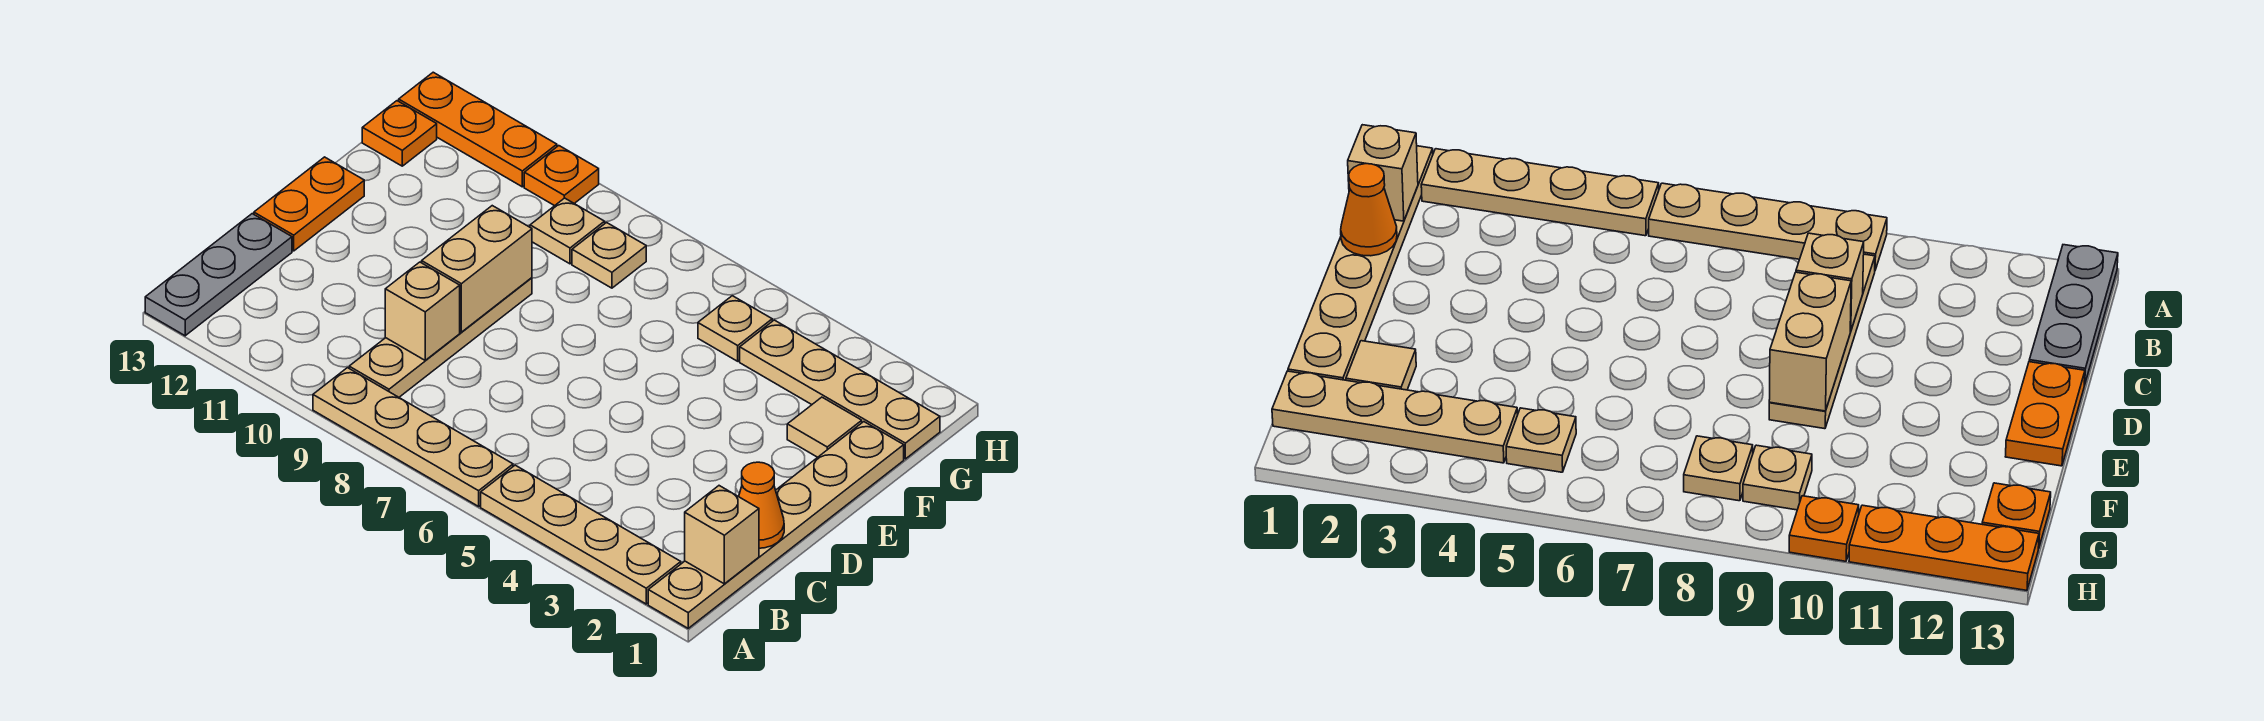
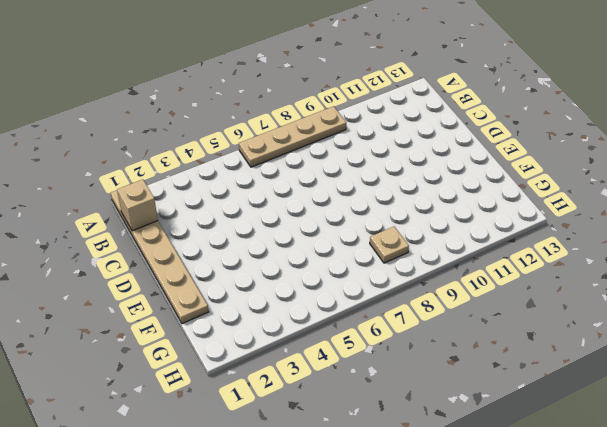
none -> tan plate A2:A5 level 1
none -> grey plate A13:C13 level 1
none -> tan plate B9:E9 level 1

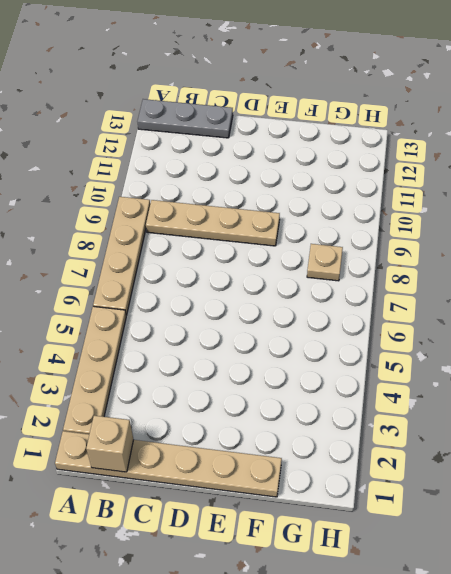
none -> orange plate D13:E13 level 1
none -> tan tile F2 level 1
none -> tan plate G1:G4 level 1

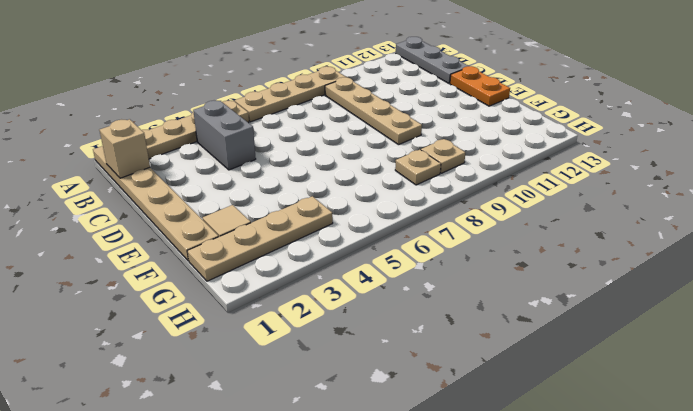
grey brick B4:C4 level 1 -> none
none -> tan plate G5 level 1
none -> orange plate G13 level 1
none -> orange plate H10 level 1

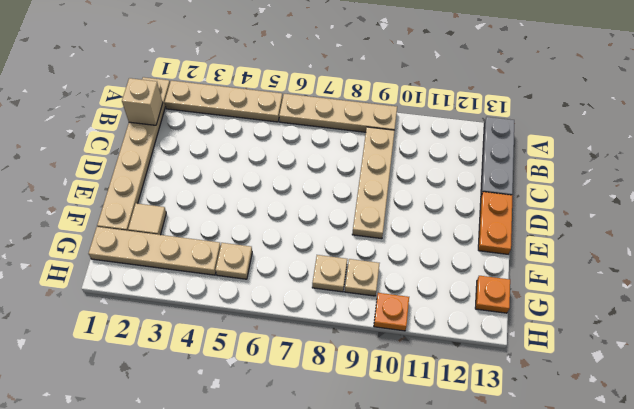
none -> orange plate H11:H13 level 1
none -> orange cone C1 level 2
none -> tan brick C9 level 2

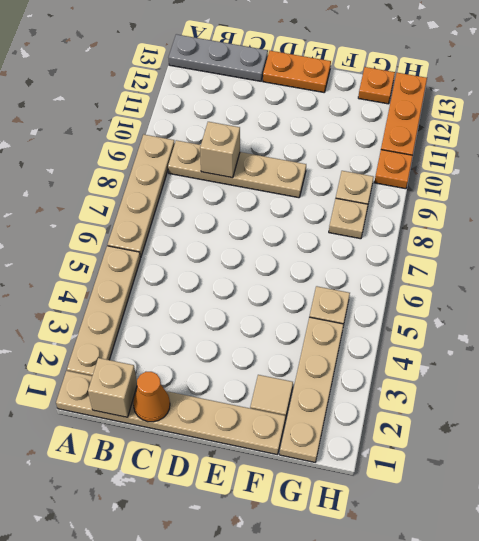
none -> tan brick D9:E9 level 2

